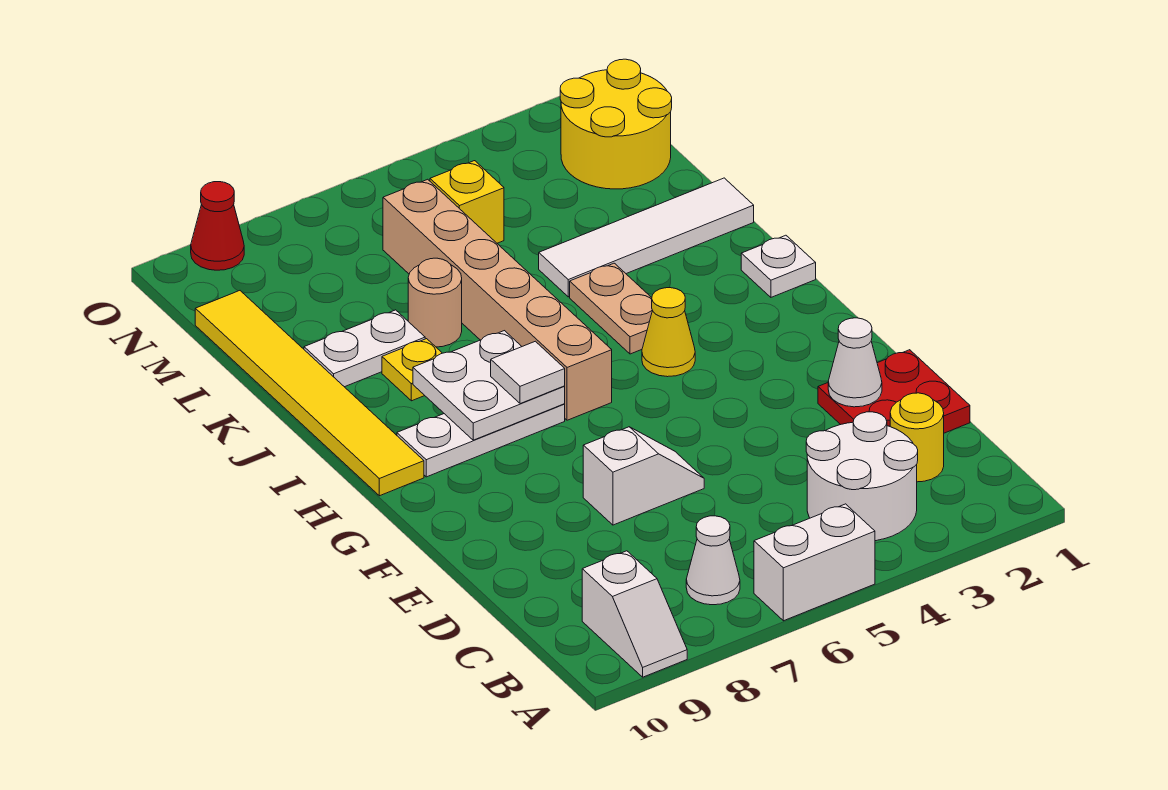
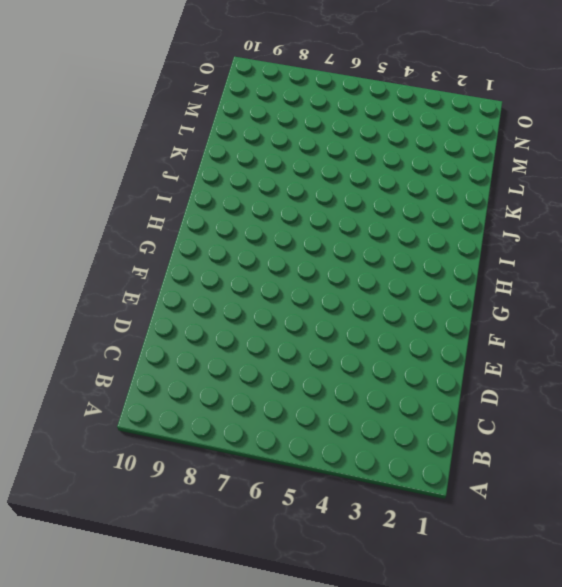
none -> white brick A5:A6 level 1
none -> white slope A9:B9 level 1 top B
none -> white round brick B3:C4 level 1

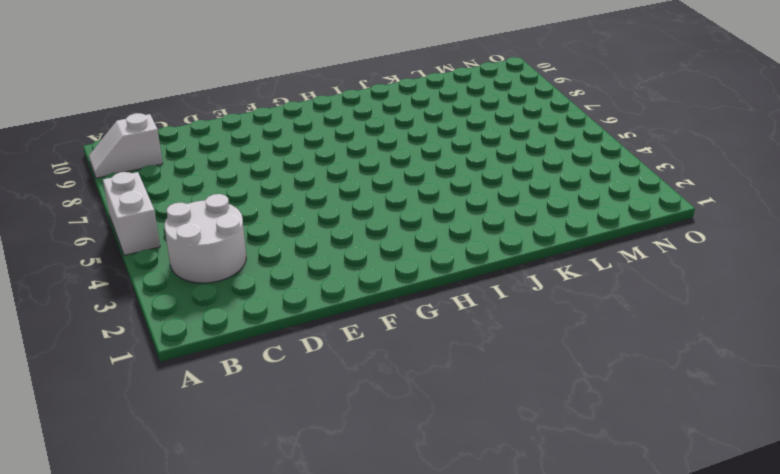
none -> white cone B7 level 1
none -> yellow round brick C2 level 1
none -> red plate D1:E2 level 1

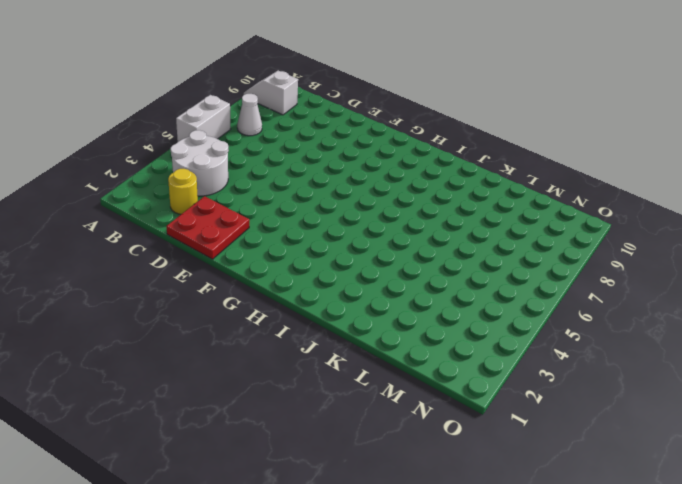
none -> white slope E6:E7 level 1 top 7
none -> yellow cone H4 level 1
none -> tan brick H6:M6 level 1

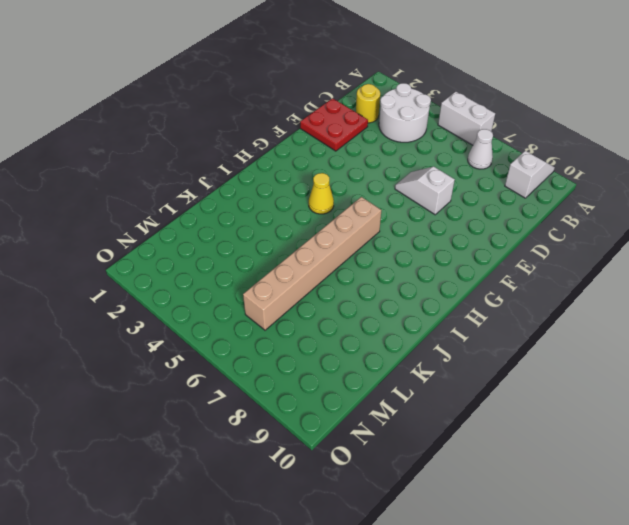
none -> white plate H7:H9 level 1
none -> yellow tile H10:M10 level 1
none -> white plate I1 level 1

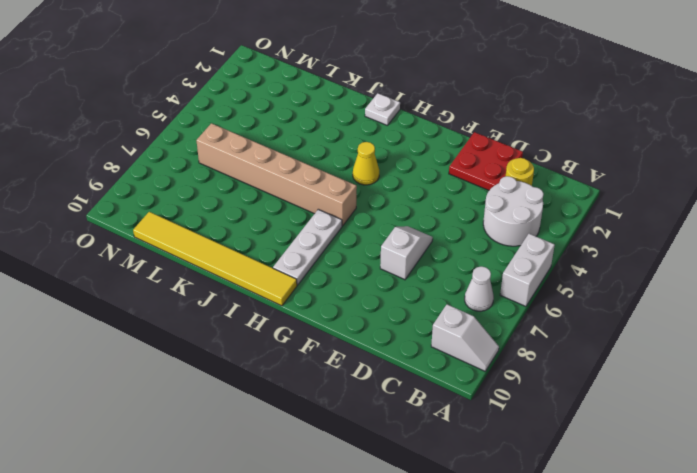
none -> tan plate I4:J4 level 1
none -> yellow plate J8 level 1
none -> white tile K1:K4 level 1

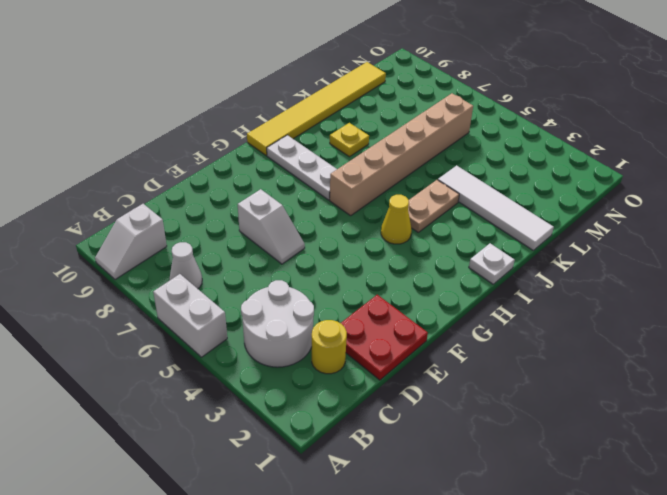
none -> tan round brick K7 level 1
none -> white plate K8:K9 level 1
none -> yellow round brick M1:N2 level 1

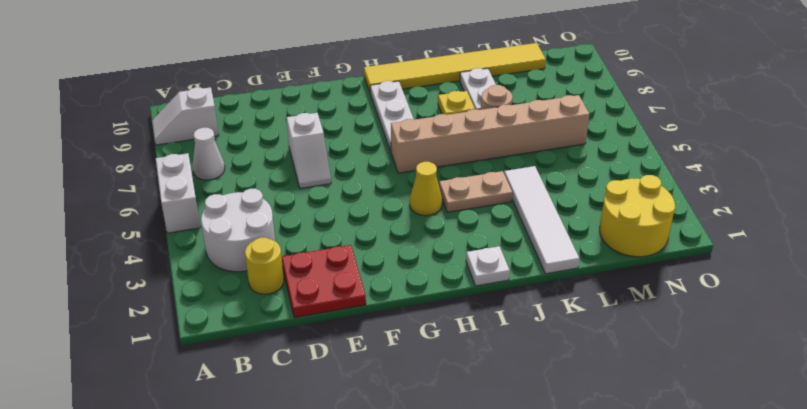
none -> yellow brick M5 level 1
none -> red cone O9 level 1
none -> white cone E2 level 2

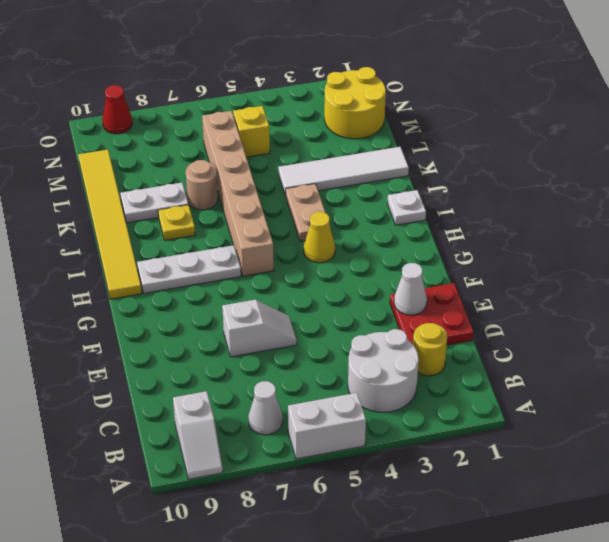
none -> white plate H7:I8 level 2
none -> white tile H7 level 3

